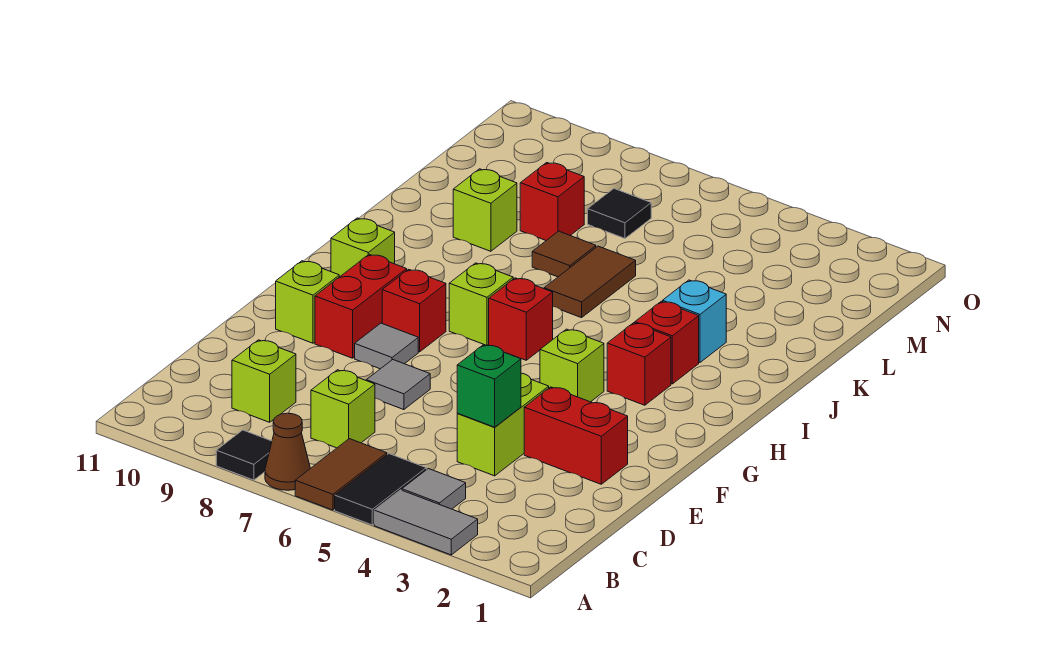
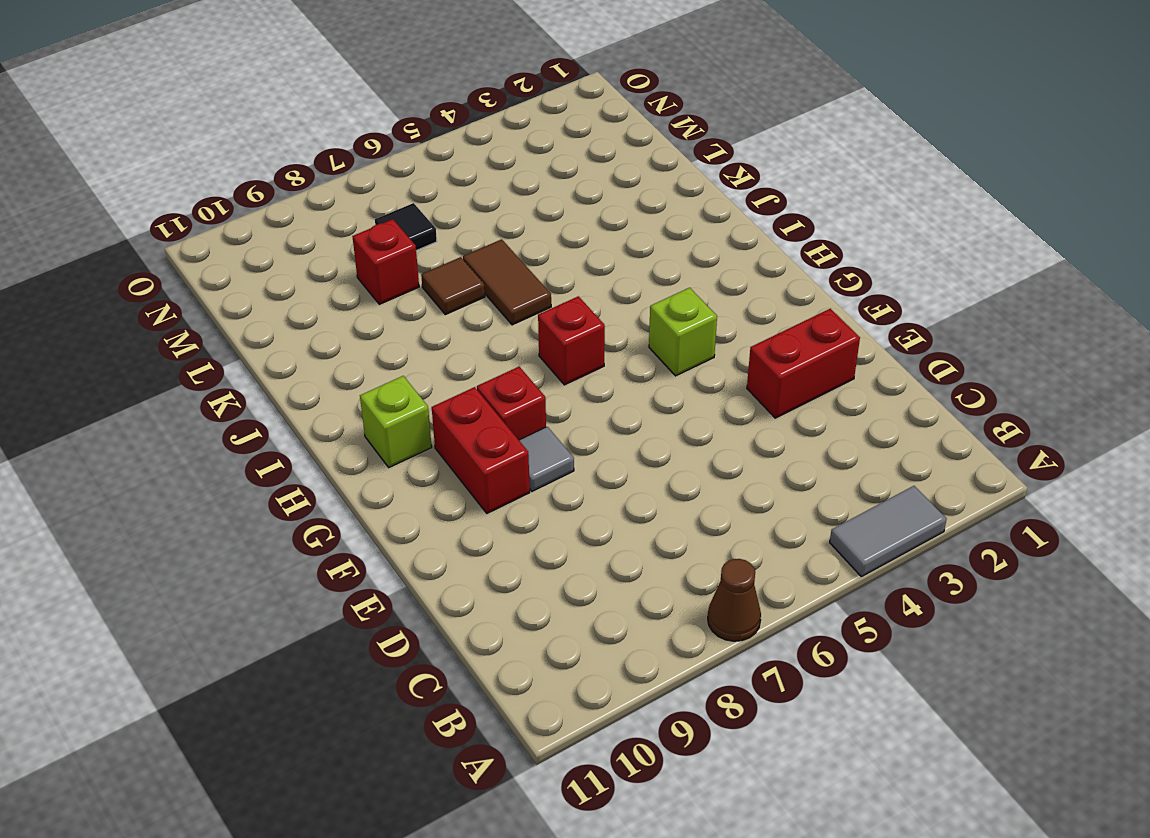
none -> black tile A5:B5 level 1
none -> brown tile A6:B6 level 1
none -> black tile A8 level 1

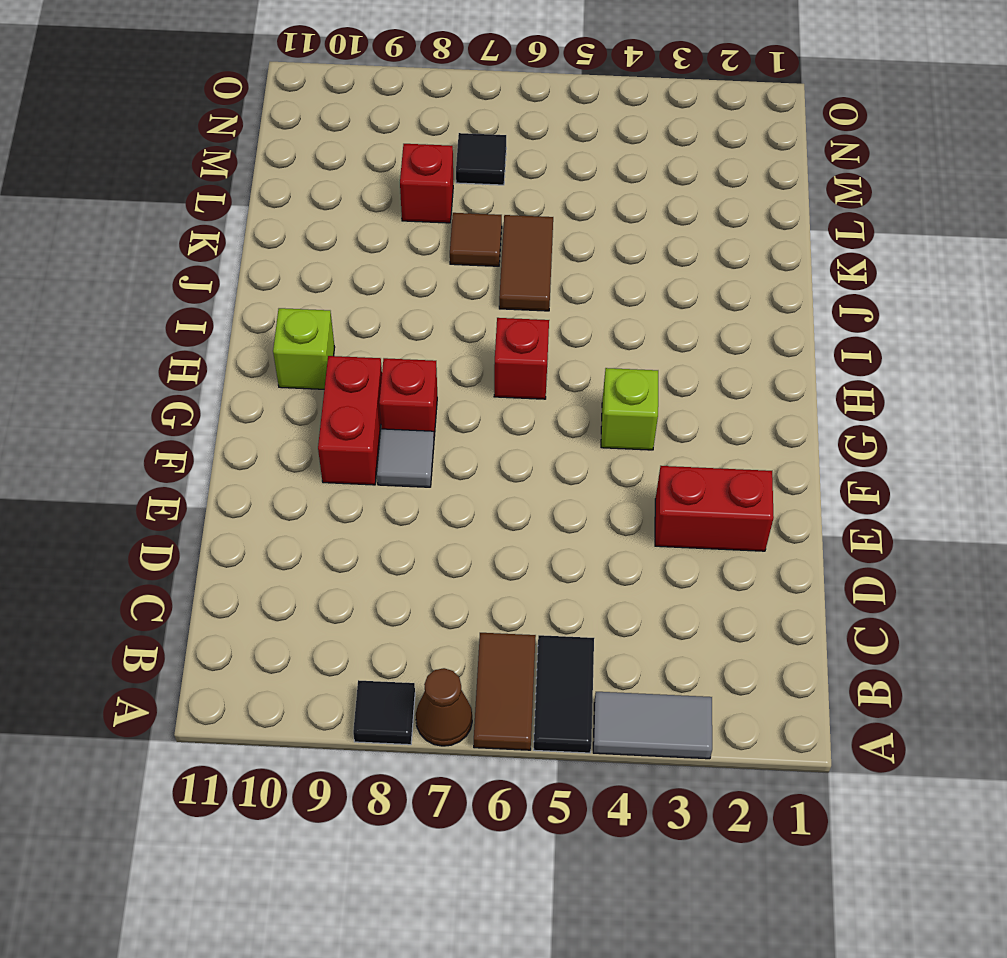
none -> grey tile B4 level 1
none -> lime brick C7 level 1
none -> lime brick C9 level 1

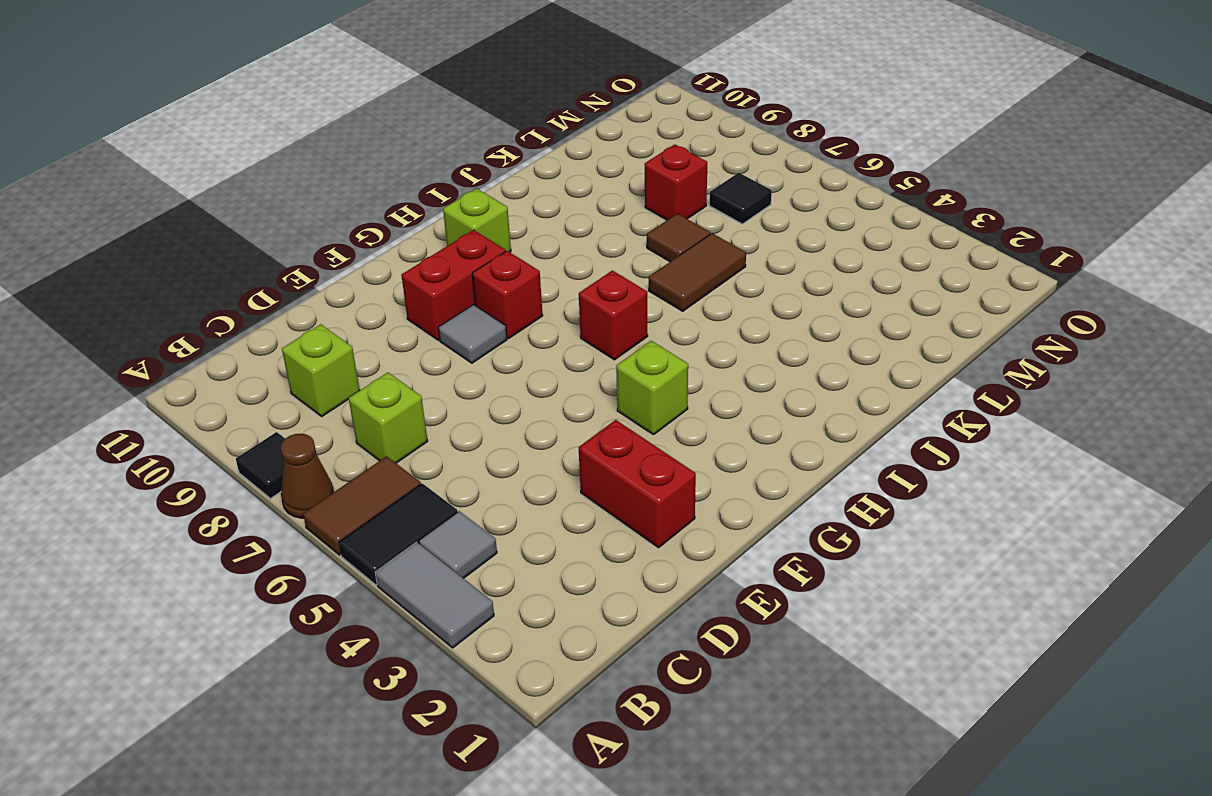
none -> lime brick D4:E4 level 1
none -> grey tile E7 level 1
none -> lime brick F10 level 1

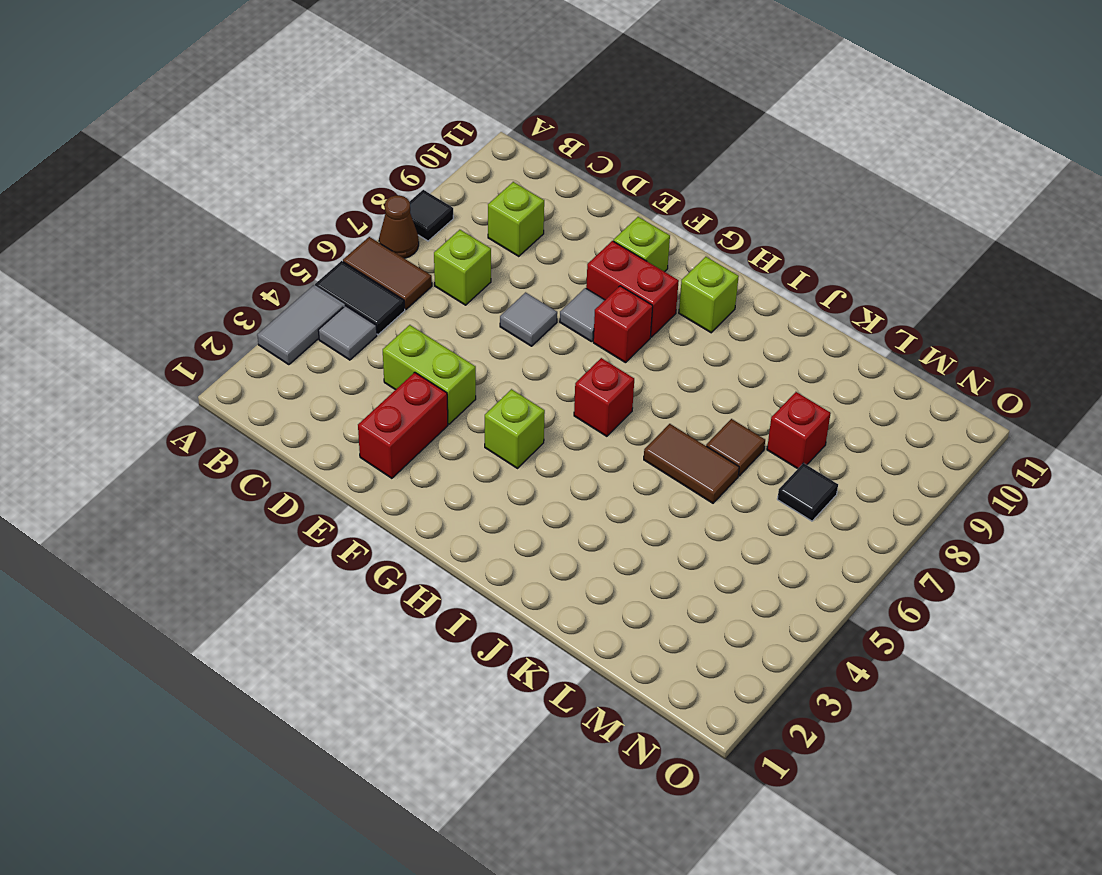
none -> red brick H3 level 1
none -> lime brick H7 level 1
none -> red brick I3 level 1

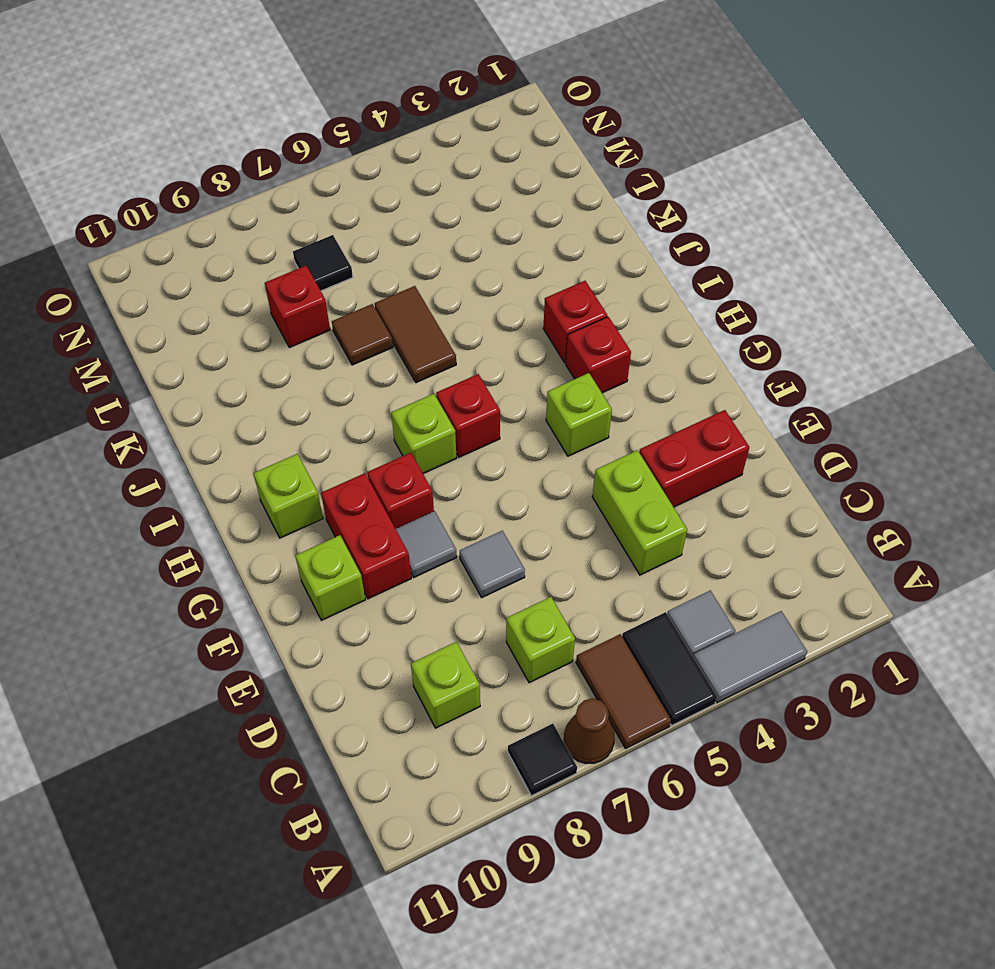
none -> cyan brick J3 level 1
none -> lime brick K9 level 1
none -> green brick D4 level 2

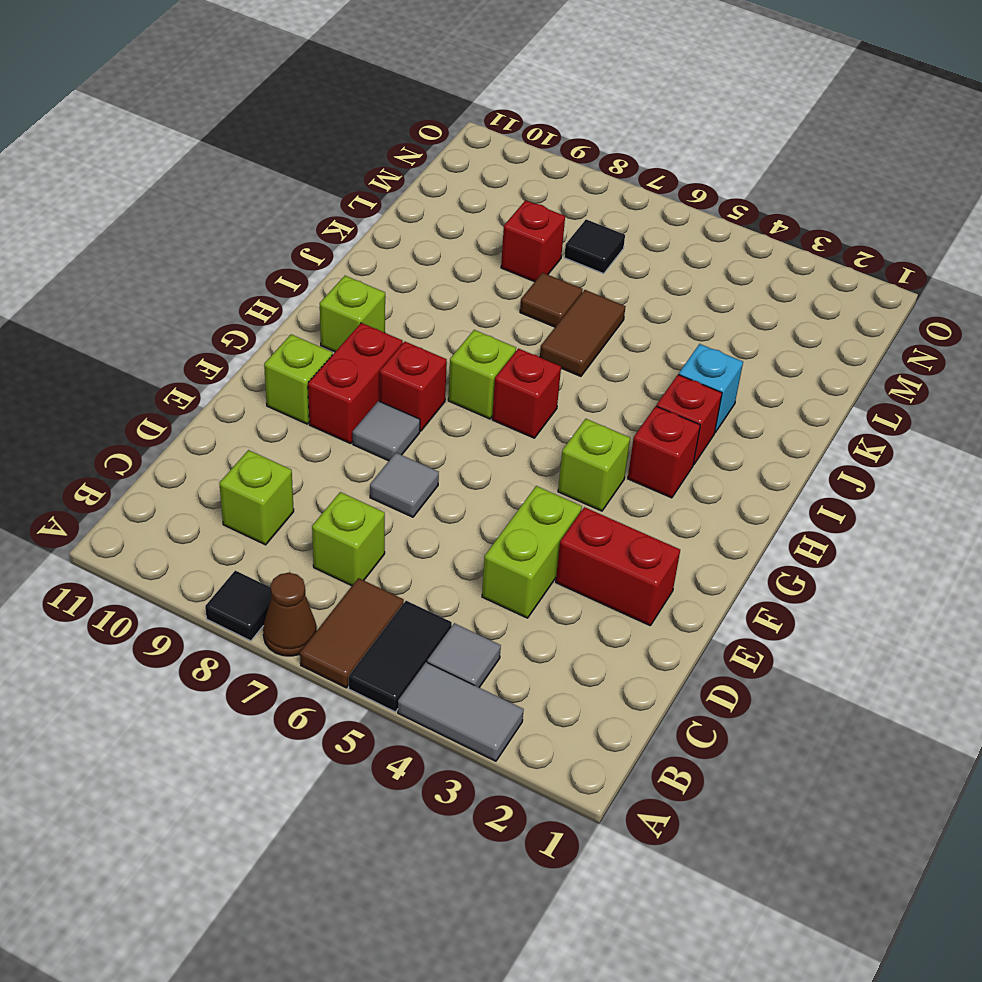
none -> lime brick K9 level 1
none -> green brick D4 level 2

